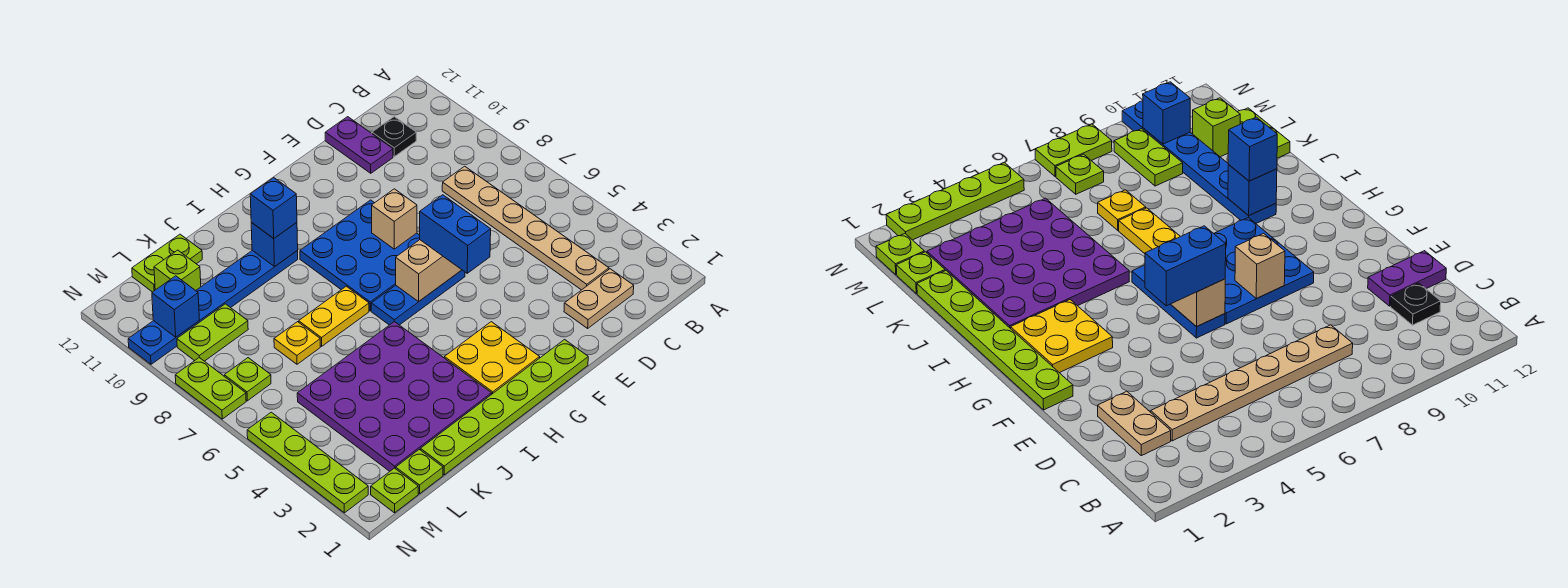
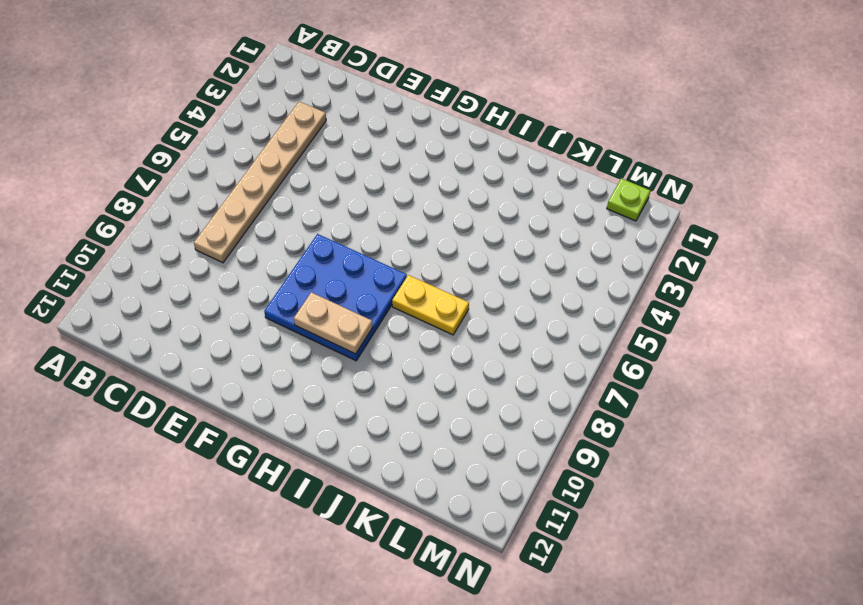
tan plate G9:H9 level 2 -> tan plate C2:D2 level 1
none -> black plate C11 level 1
none -> purple plate D11:D12 level 1
none -> lime plate F1:K1 level 1

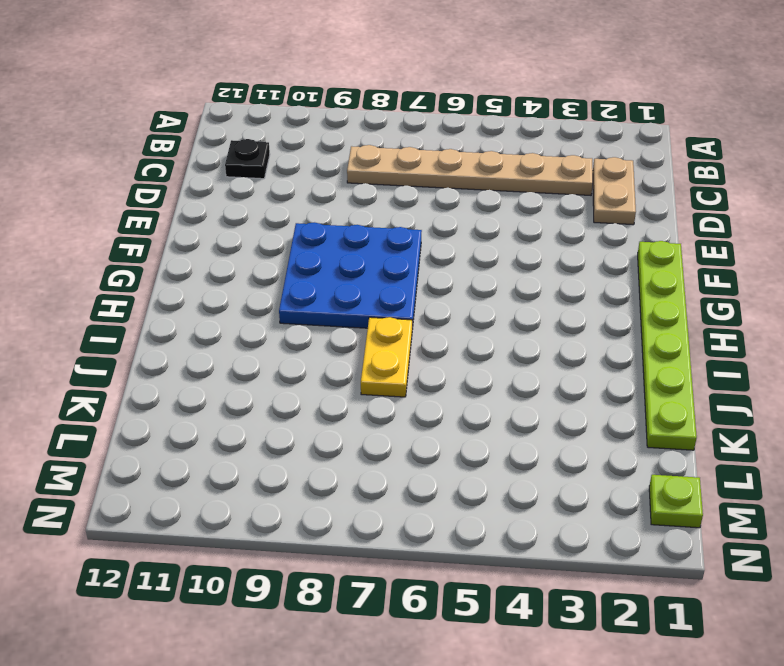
none -> purple plate D11:D12 level 1
none -> blue plate F6:H6 level 1
none -> yellow plate G2:H3 level 1

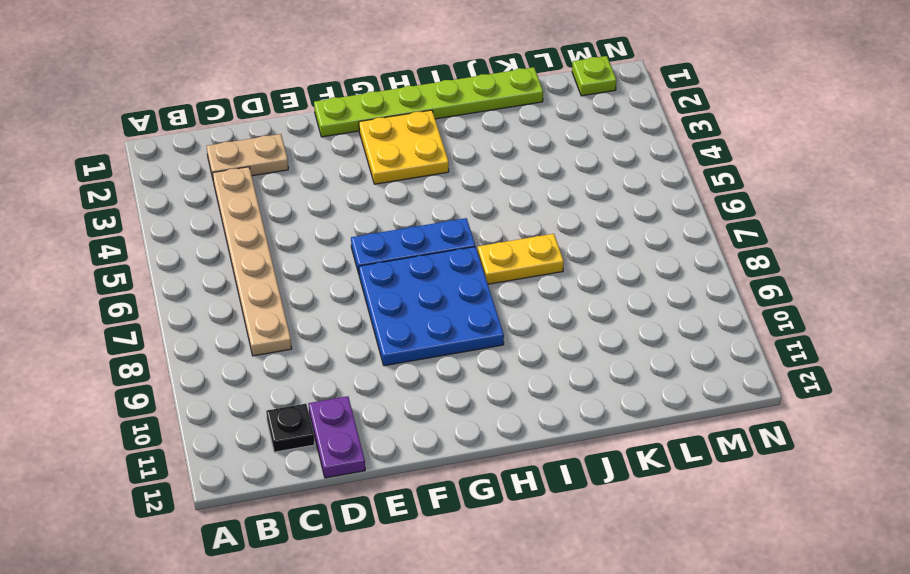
none -> purple plate I2:L5 level 1
none -> blue plate I10:N10 level 1
none -> yellow plate K7 level 1

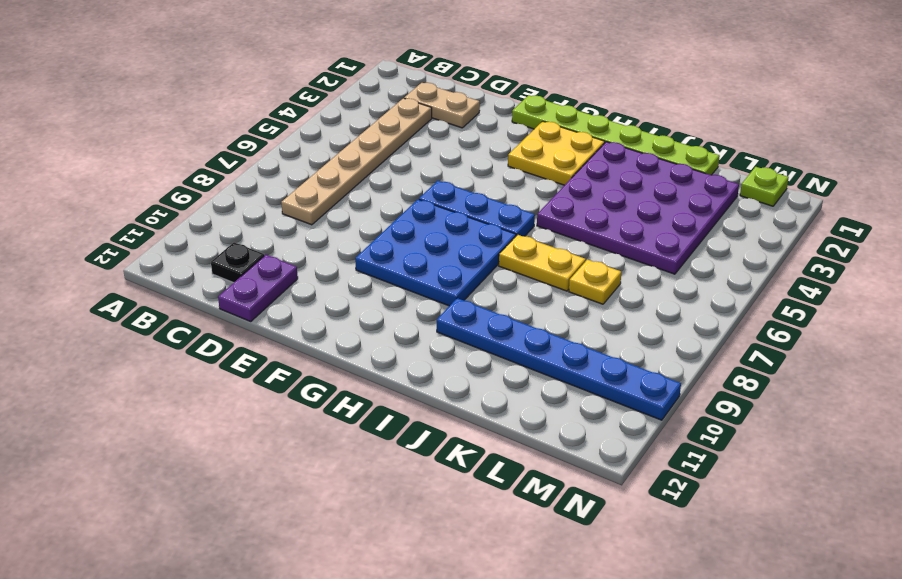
none -> lime plate K12:L12 level 1
none -> lime plate L1 level 1
none -> lime plate L9:M9 level 1

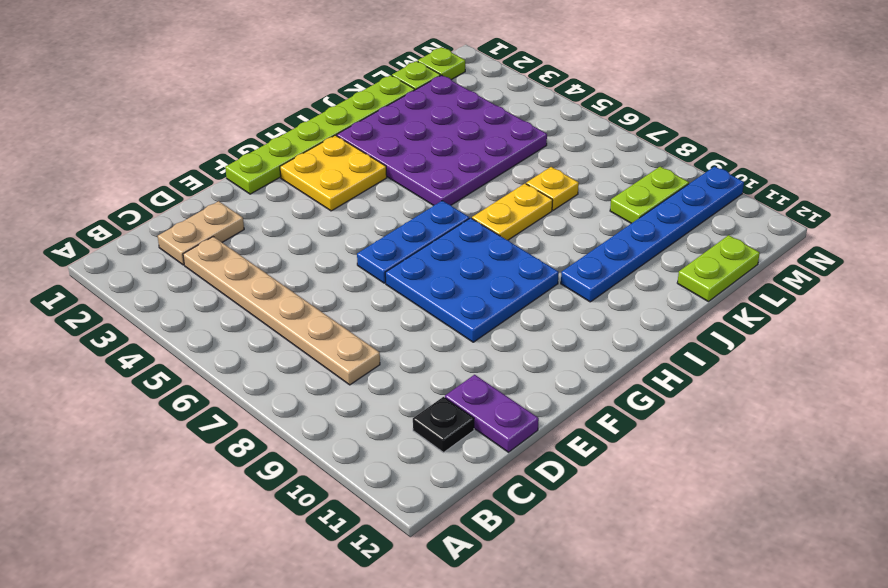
none -> lime brick L11 level 1
none -> lime plate M7 level 1
none -> lime plate N2:N5 level 1

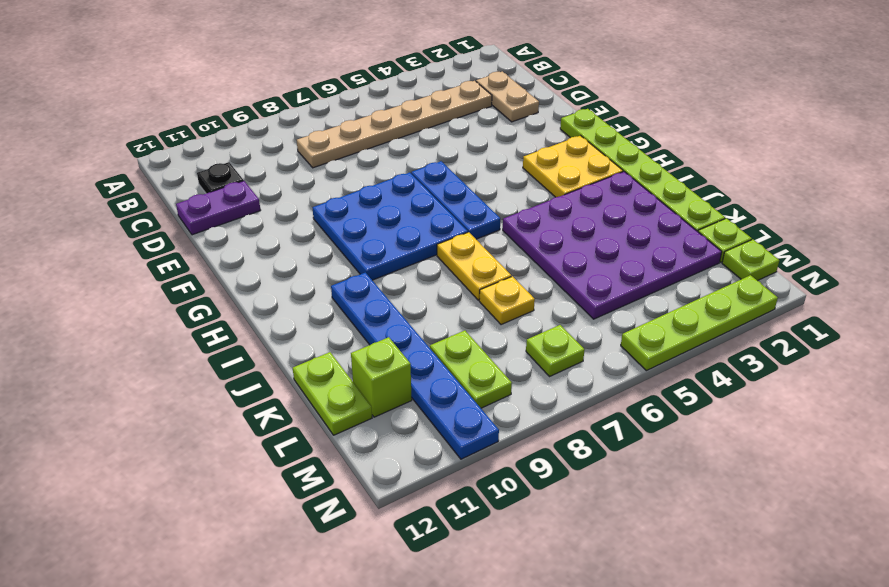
none -> lime plate N7:N8 level 1
none -> tan brick F6:G6 level 2
none -> tan brick F8 level 2

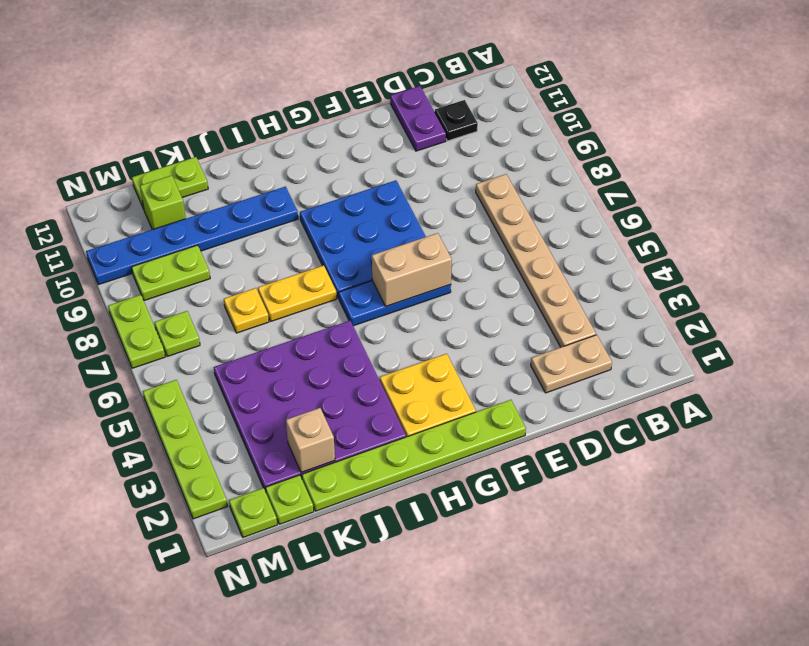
tan brick K2 level 2 -> tan brick F8 level 2
none -> blue brick I10 level 2
none -> blue brick M10 level 2
none -> blue brick F5:F6 level 3

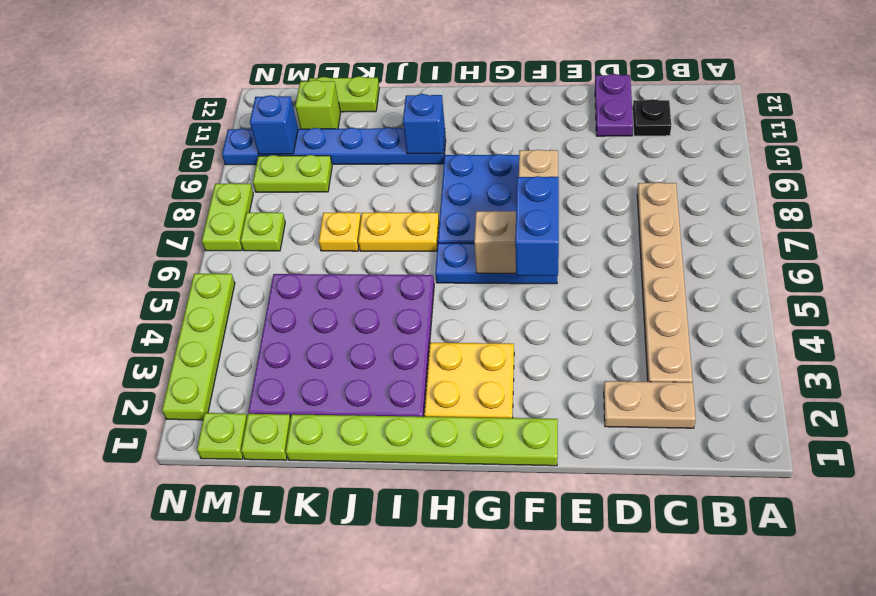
none -> blue brick I10 level 3

